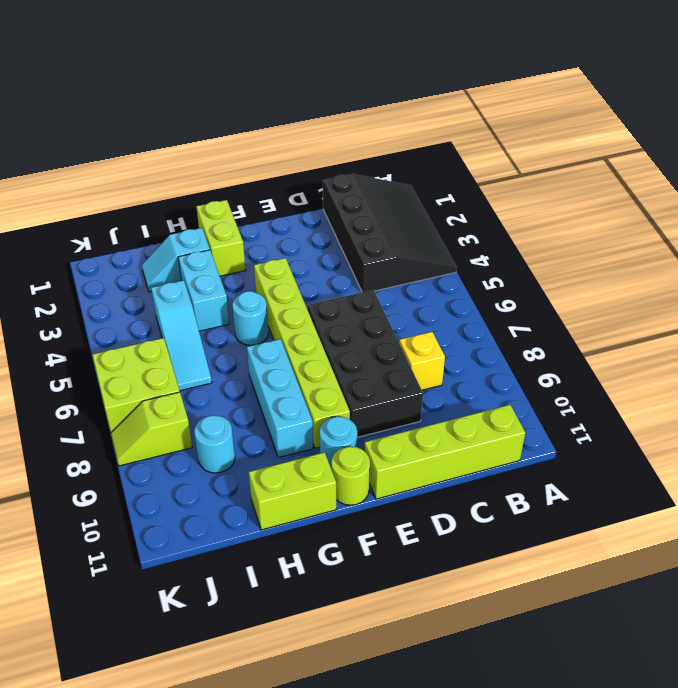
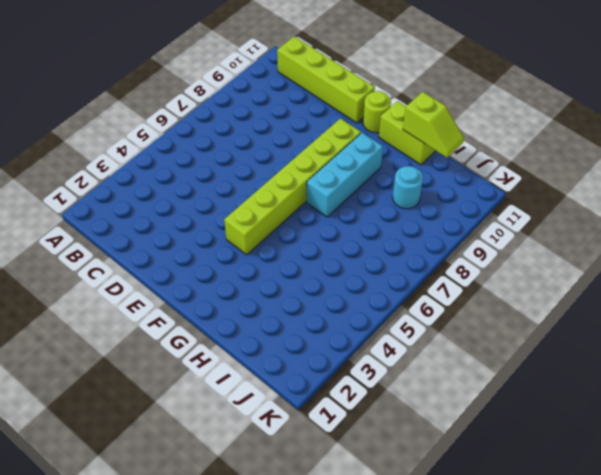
lime slope H11:I11 level 2 top H -> lime slope J8:K8 level 1 top J
none -> black slope A1:C4 level 1 top C
none -> yellow brick C8 level 1
none -> black brick D6:E9 level 1

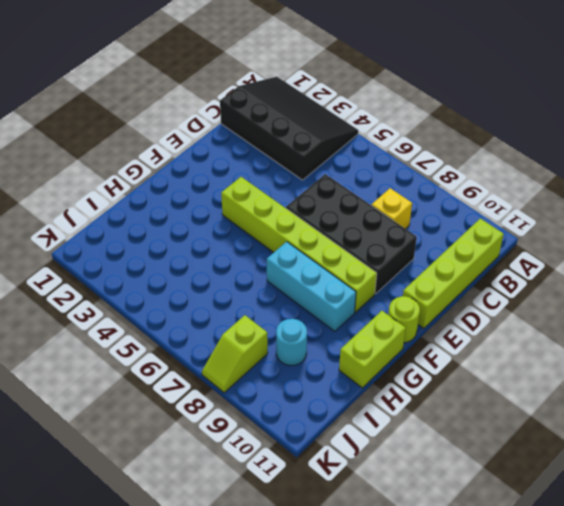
none -> cyan round brick F10 level 1
none -> lime brick G1:G2 level 1
none -> cyan round brick G5 level 1

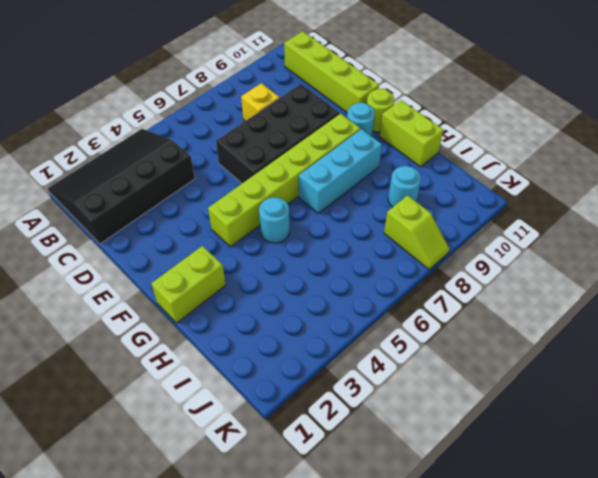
none -> cyan slope H2:I2 level 1 top H
none -> cyan brick H3:H4 level 1
none -> cyan slope I4:I6 level 1 top 4

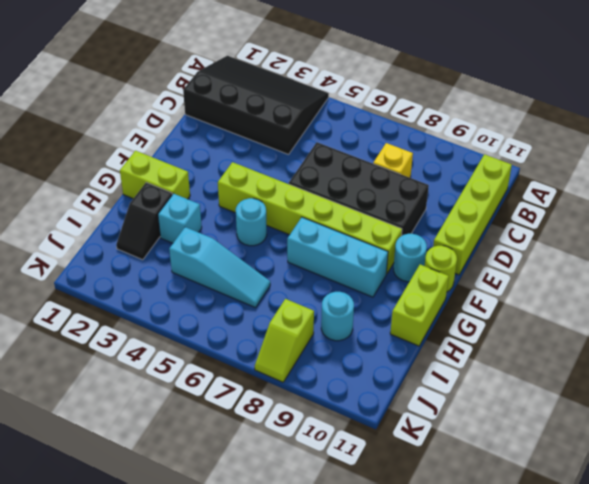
black slope H2:I2 level 1 top H -> cyan slope H2:I2 level 1 top H
cyan brick H3 level 1 -> cyan brick H3:H4 level 1
none -> lime brick J6:K7 level 1

